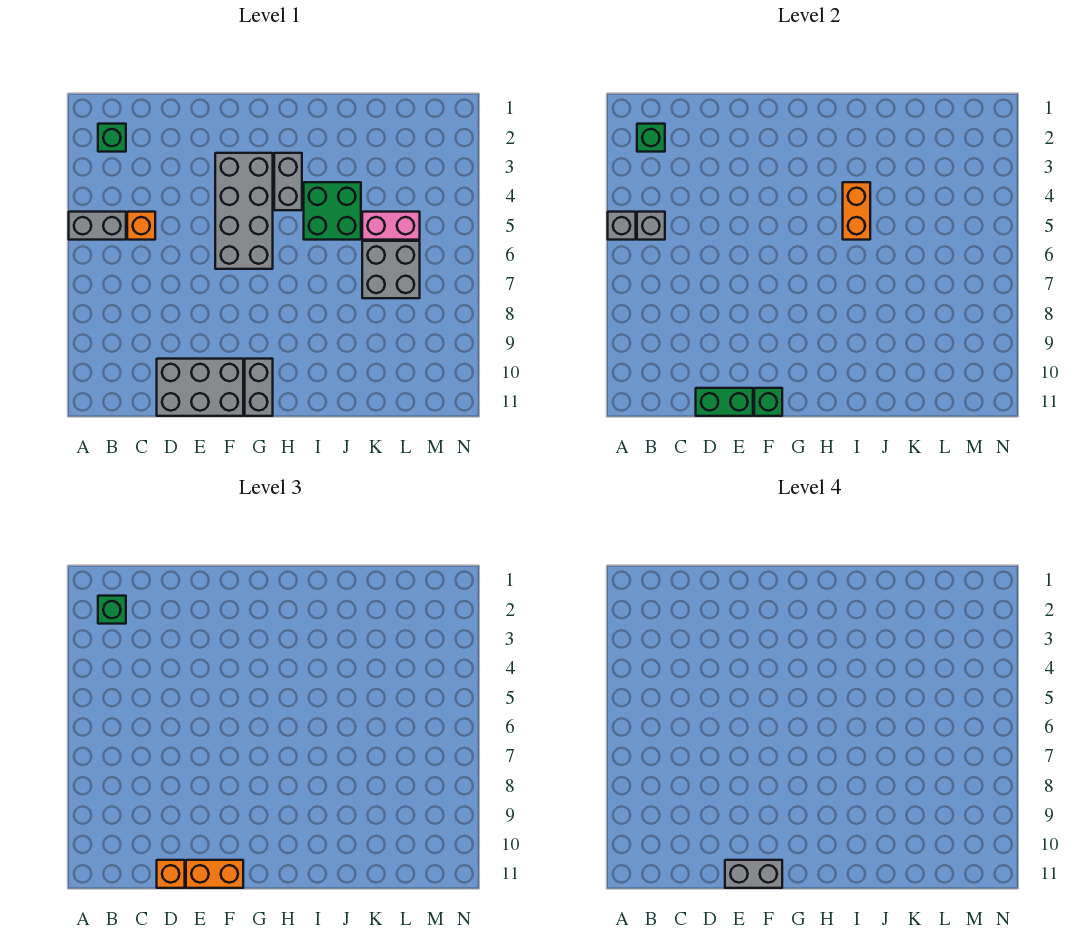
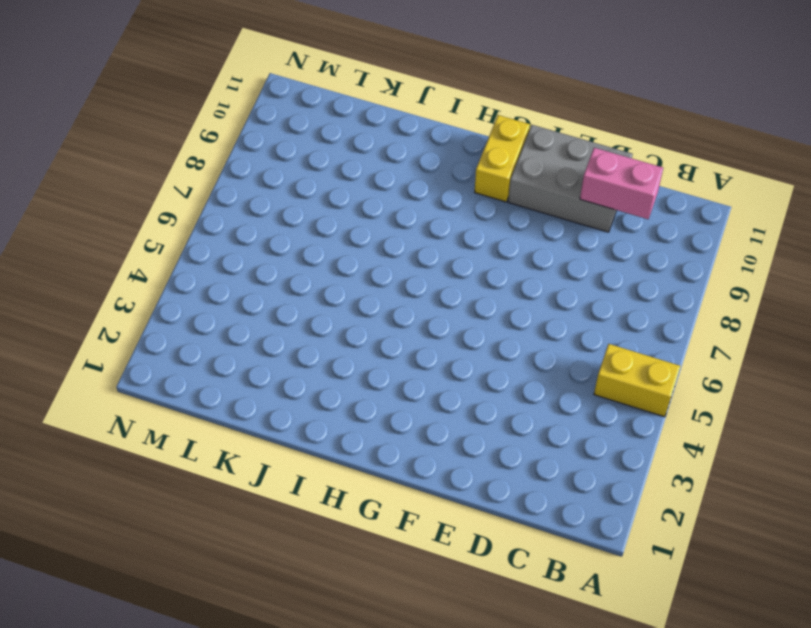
yellow brick A5:B5 level 1 -> grey brick A5:B5 level 1
pink brick C10:D10 level 2 -> pink brick K5:L5 level 1
yellow brick G10:G11 level 1 -> grey brick G10:G11 level 1
none -> green brick B2 level 1
none -> orange brick C5 level 1
none -> grey brick F3:G6 level 1

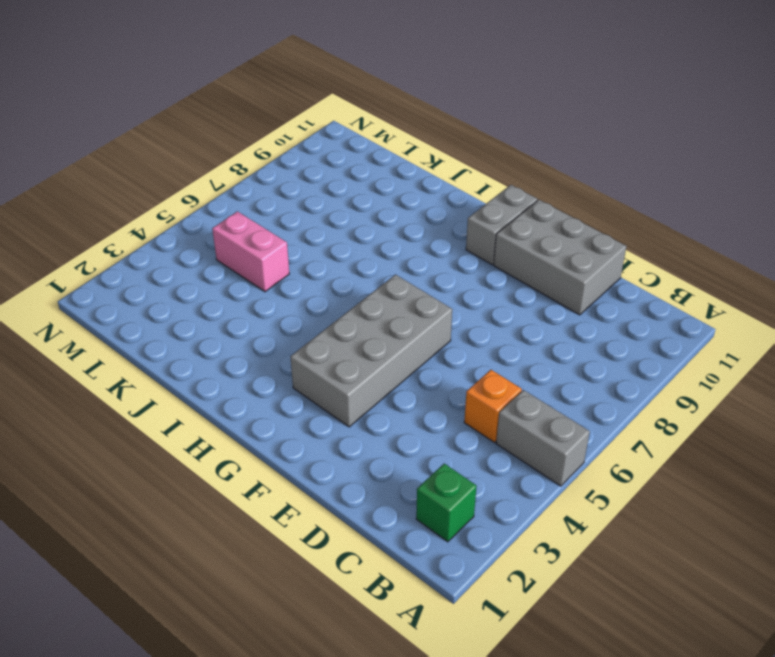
none -> grey brick H3:H4 level 1
none -> green brick I4:J5 level 1
none -> grey brick K6:L7 level 1

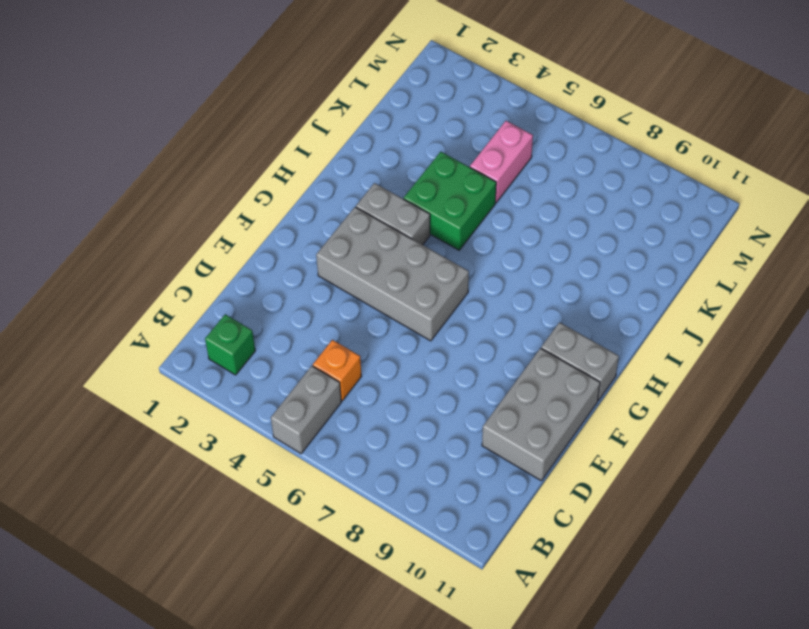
none -> grey brick K6:L7 level 1
none -> grey brick A5 level 2
none -> green brick B2 level 2

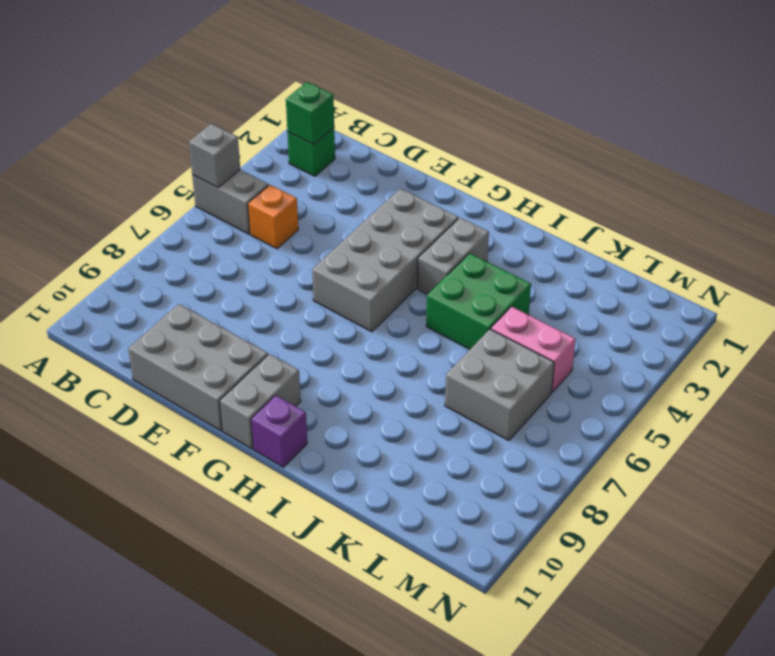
purple brick H11 level 1 -> none
none -> grey brick B5 level 2
none -> green brick D11:E11 level 2
none -> green brick F11 level 2

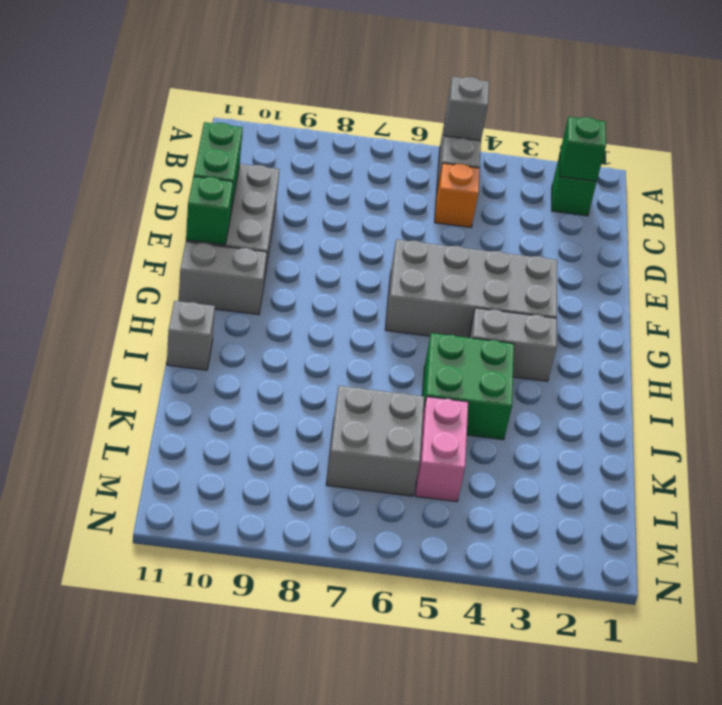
grey brick I11 level 1 -> grey brick B5 level 2
none -> orange brick I4:I5 level 2
none -> green brick B2 level 3
none -> orange brick D11 level 3

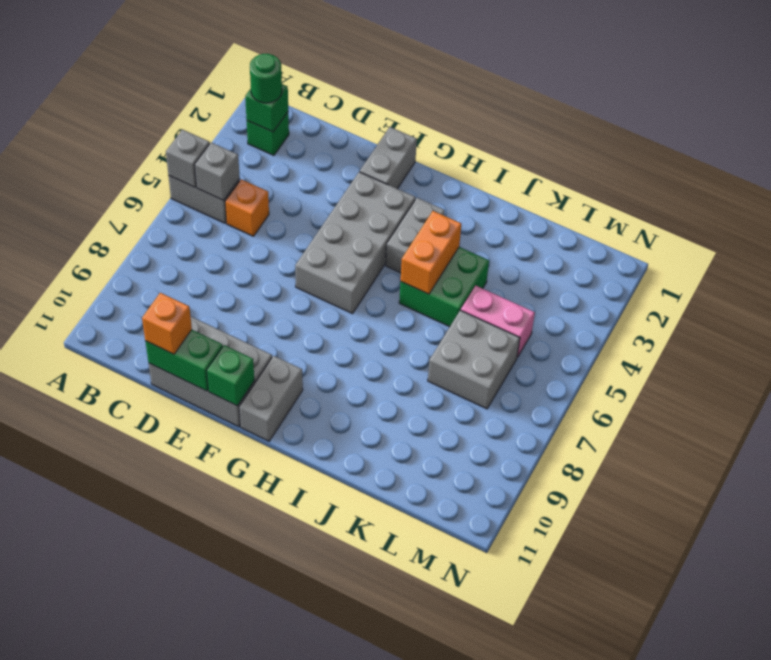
green round brick B2 level 3 -> green brick B2 level 3
grey brick F1:F2 level 1 -> grey brick E11:F11 level 4
none -> orange brick E11:F11 level 3

